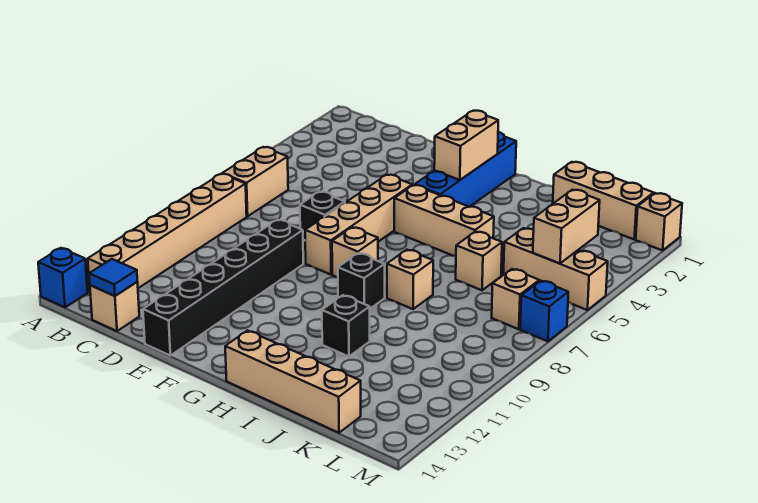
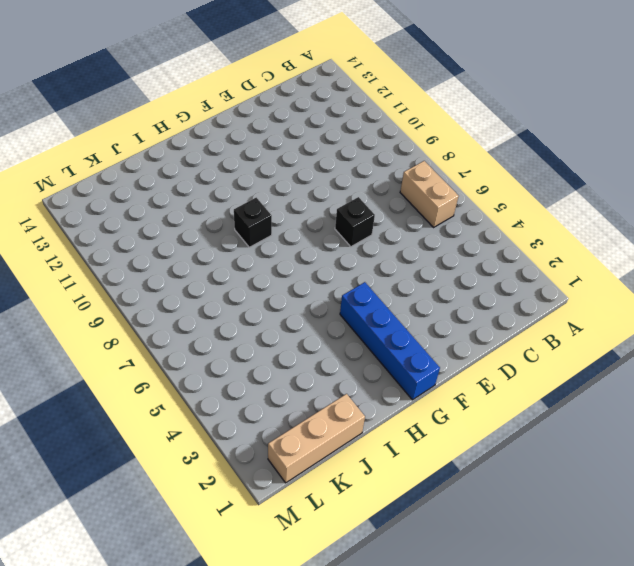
none -> blue brick A14 level 1
none -> tan brick B8:B13 level 1
none -> tan brick C14 level 1

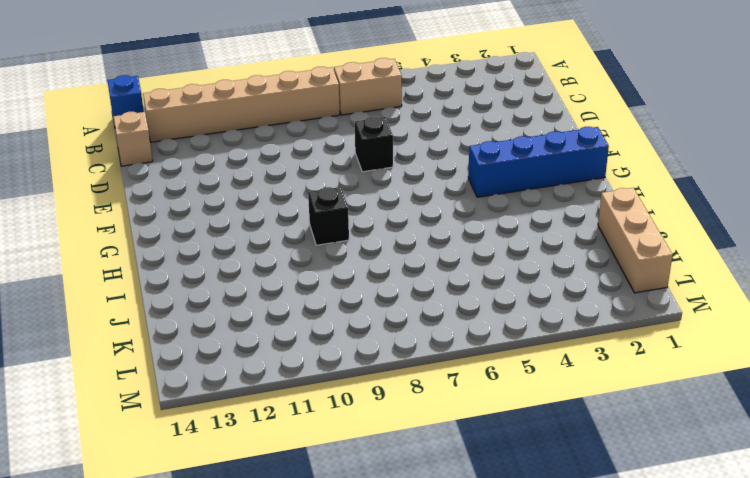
none -> black brick E9:E14 level 1
none -> tan brick F5:F8 level 1
none -> tan brick G5:I5 level 1

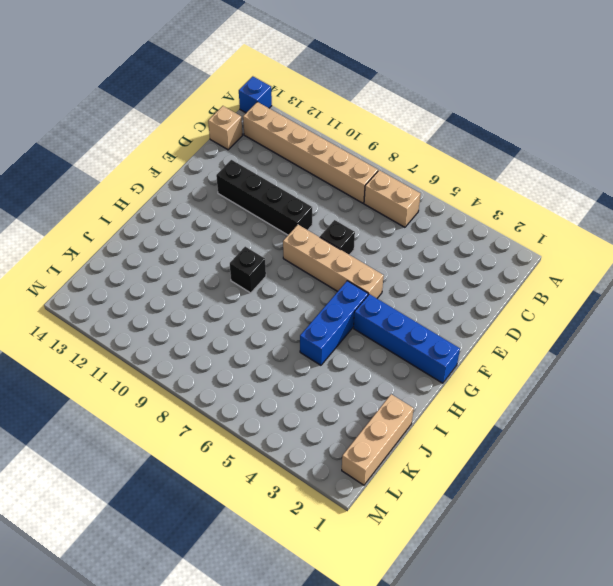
black brick E9:E12 level 1 -> black brick E9:E14 level 1
blue brick G5:I5 level 1 -> tan brick G5:I5 level 1
none -> tan brick G8 level 1
none -> tan brick H14:K14 level 1
none -> tan brick I8 level 1

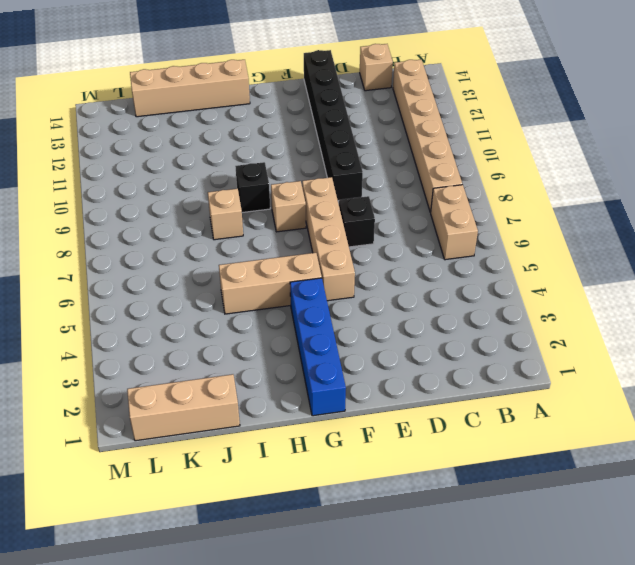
none -> blue brick A14 level 1
none -> black brick I11 level 1
none -> tan brick J6 level 1

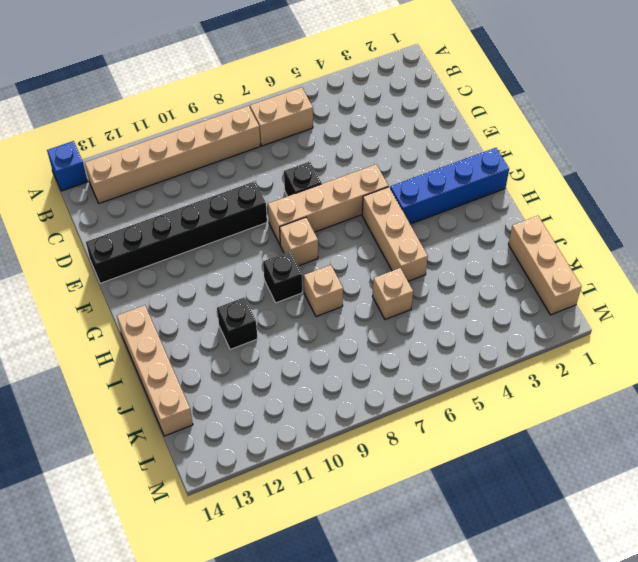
none -> tan brick C14 level 1
none -> tan brick K5:M5 level 1
none -> tan brick L7 level 1

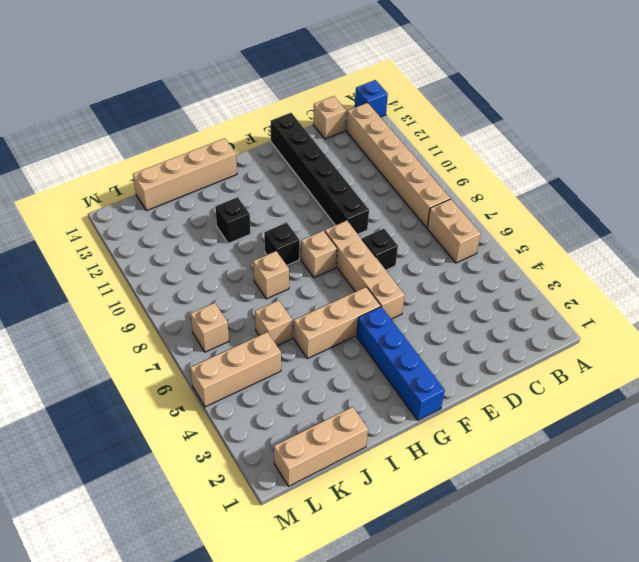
none -> tan brick M1 level 1
none -> blue brick M7 level 1
none -> blue tile C14 level 2

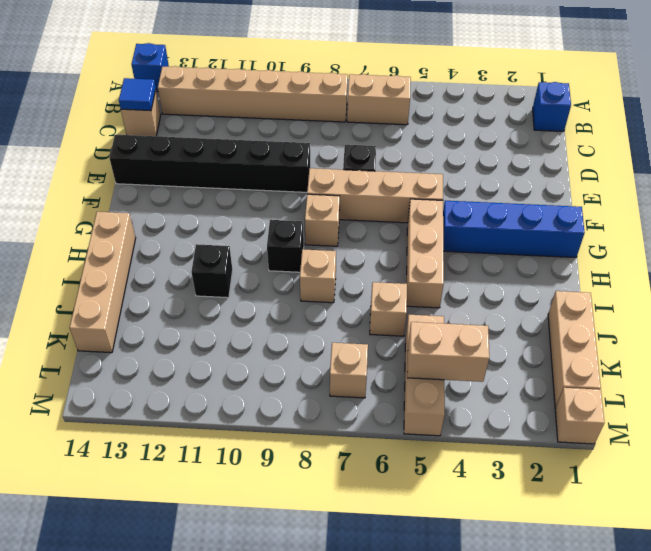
blue brick B1 level 1 -> blue brick M7 level 1
none -> tan brick G2:G3 level 2

